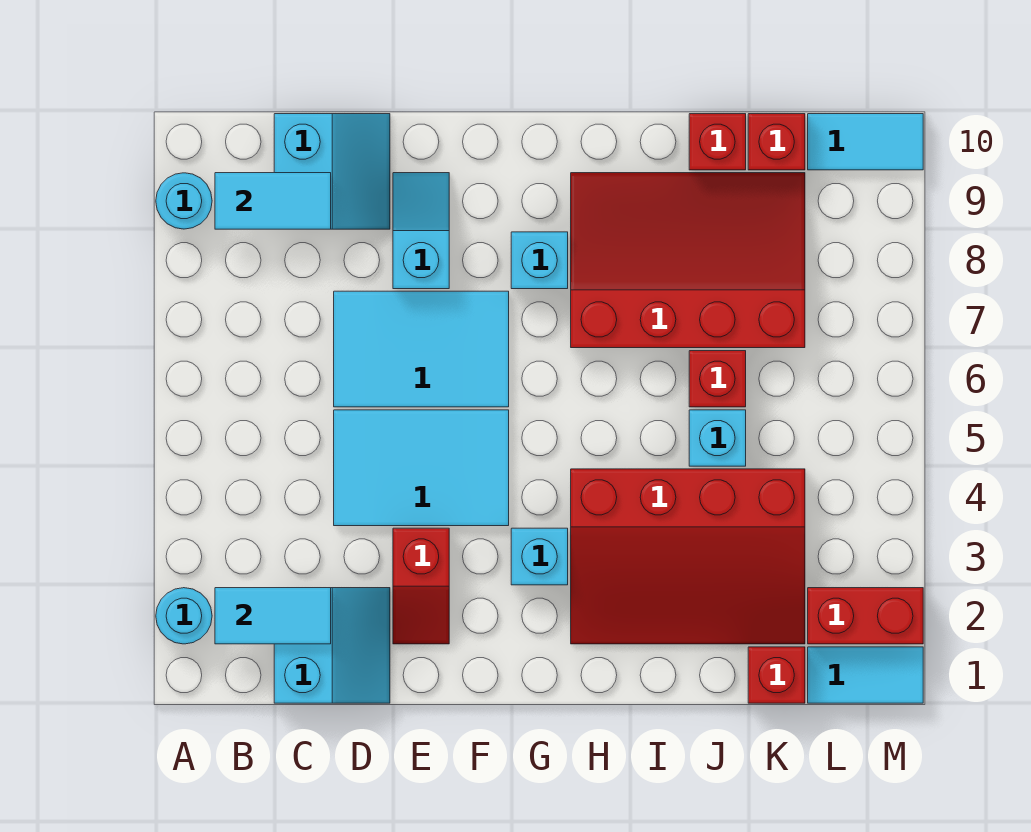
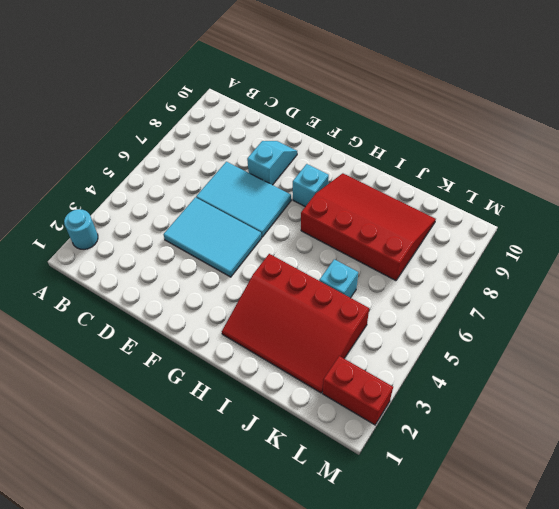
none -> cyan round brick A9 level 1
none -> cyan slope C1:D2 level 1 top C
none -> cyan slope C9:D10 level 1 top C

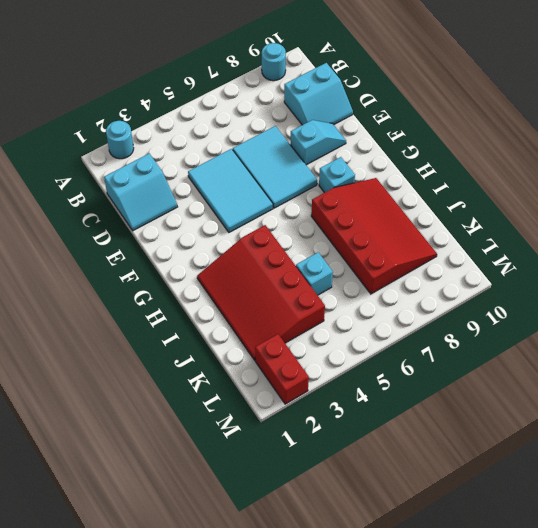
none -> red slope E2:E3 level 1 top 3
none -> cyan brick G3 level 1
none -> red brick J6 level 1

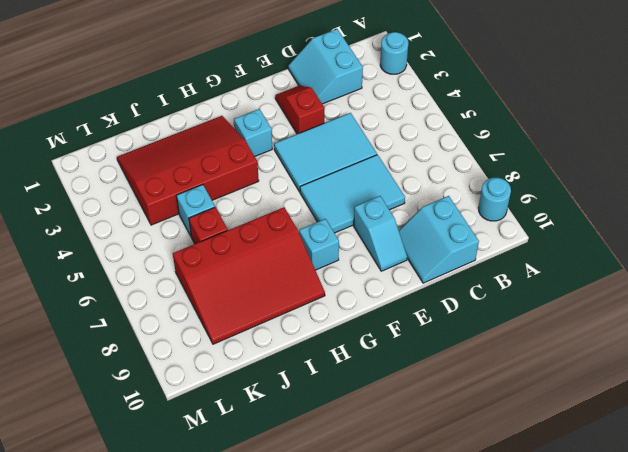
none -> red brick J10 level 1
none -> red brick K1 level 1
none -> red brick K10 level 1

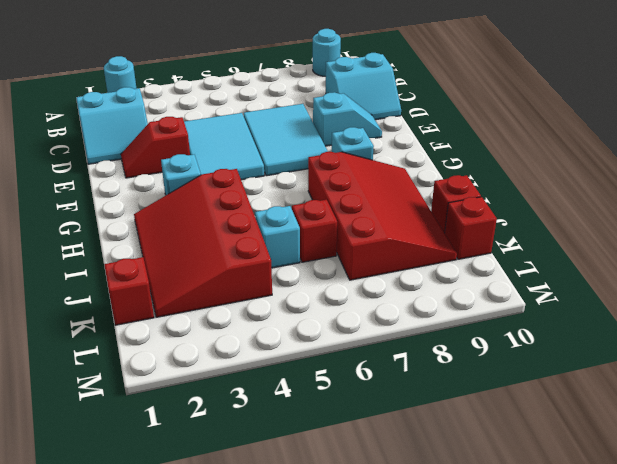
none -> cyan tile L1:M1 level 1
none -> red brick L2:M2 level 1
none -> cyan tile L10:M10 level 1

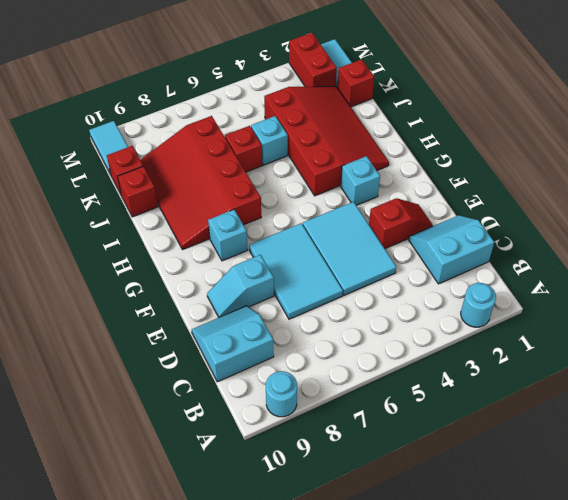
none -> cyan tile B2:C2 level 2
none -> cyan tile B9:C9 level 2

